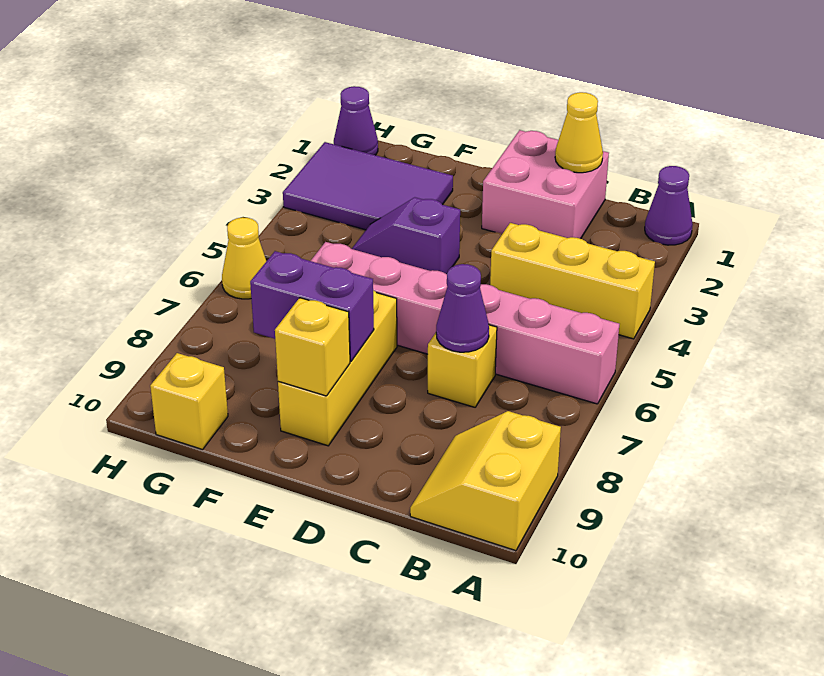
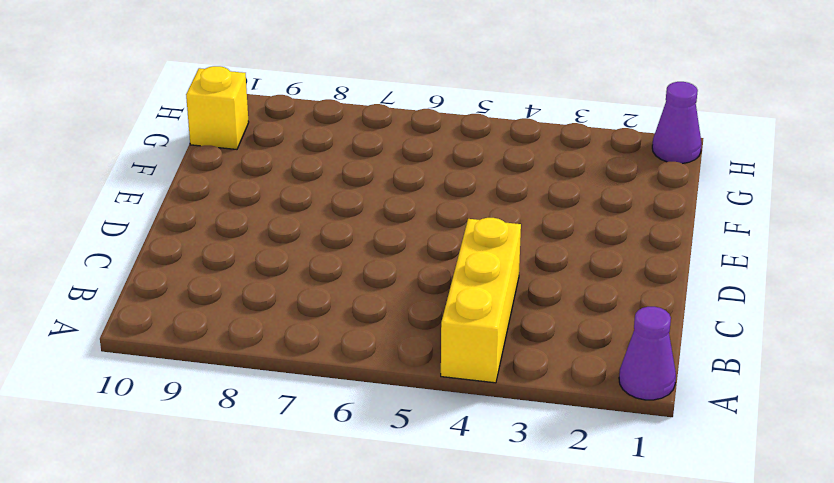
none -> pink brick A6:F6 level 1
none -> yellow slope A9:B10 level 1 top A
none -> pink brick C1:D2 level 1

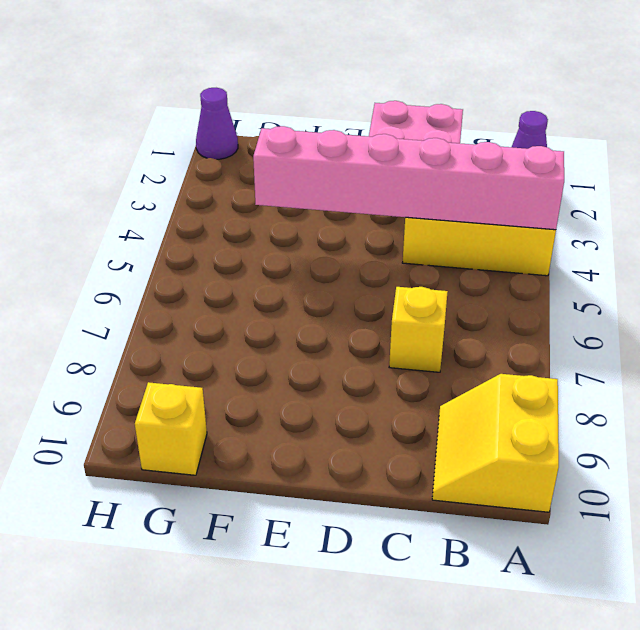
pink brick A4:F4 level 2 -> pink brick A6:F6 level 1
none -> purple slope E4:F4 level 1 top E
none -> yellow brick E7:E9 level 1
none -> purple tile F2:H3 level 1

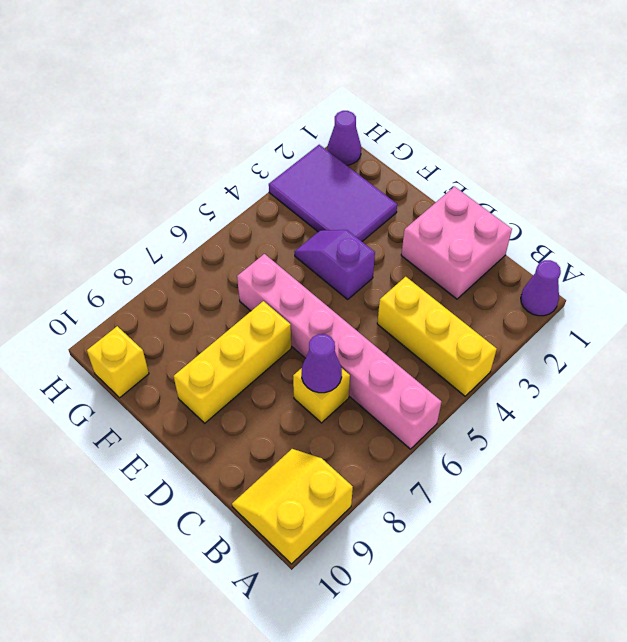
none -> yellow cone H6 level 1
none -> yellow cone C1 level 2
none -> purple brick E8:F8 level 2

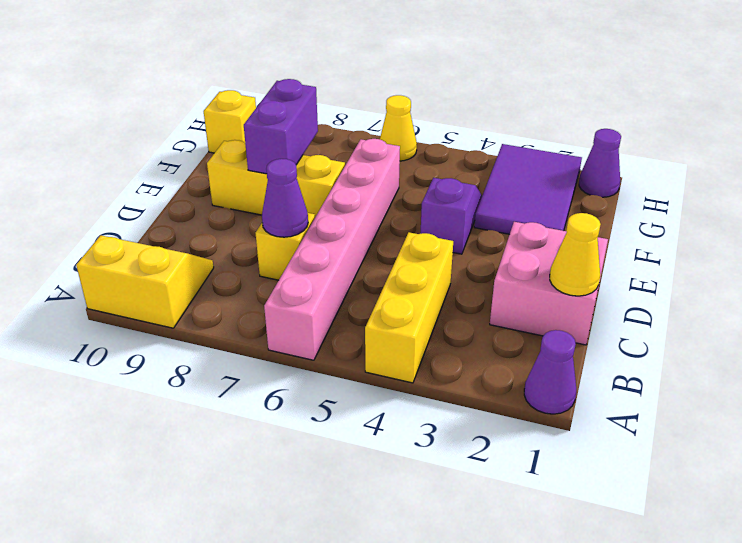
none -> yellow brick E9 level 2

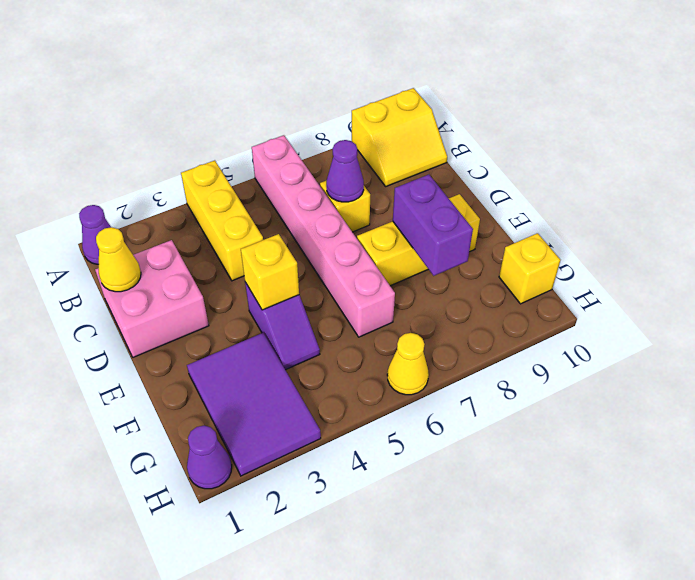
yellow brick E4 level 2 -> yellow brick E9 level 2

